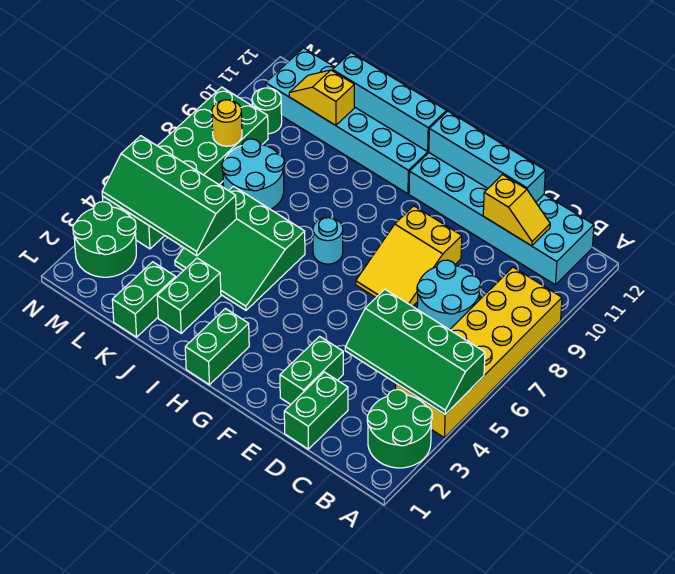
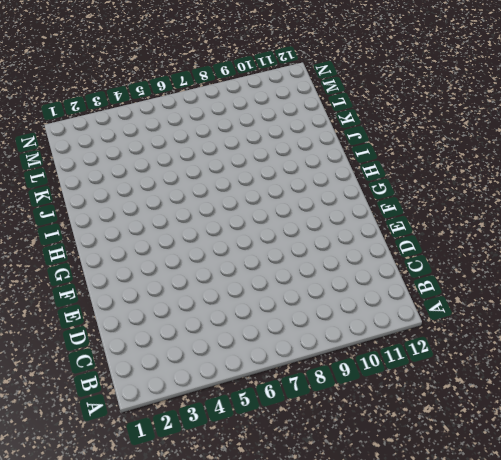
none -> green round brick A2:B3 level 1
none -> yellow brick A4:B9 level 1
none -> cyan brick B11:G12 level 1

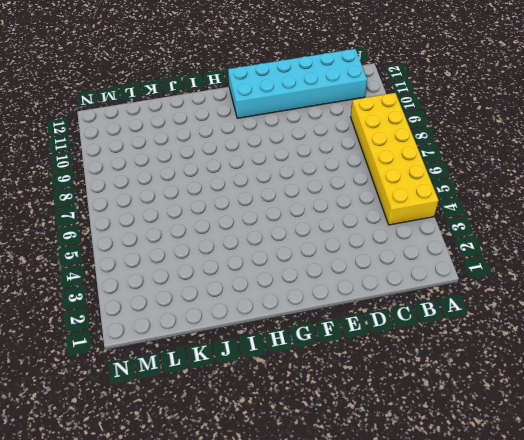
none -> green round brick A2:B3 level 1
none -> cyan round brick C7:D8 level 1
none -> green brick D1:D2 level 1

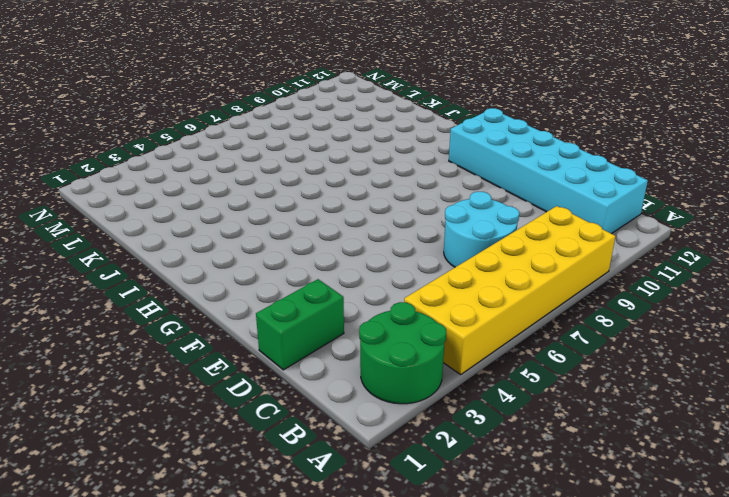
none -> green brick E2:E3 level 1
none -> yellow slope E7:F9 level 1 top 9
none -> green brick H1:H2 level 1

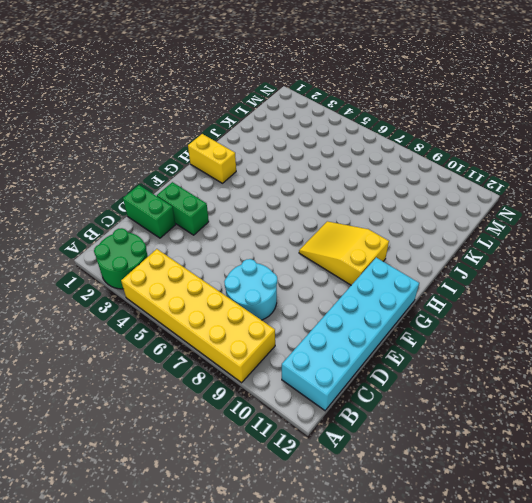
yellow slope G8:H10 level 1 top 10 -> yellow slope E7:F9 level 1 top 9
yellow brick H1:H2 level 1 -> green brick H1:H2 level 1
none -> cyan round brick H7 level 1
none -> cyan brick H11:M12 level 1
none -> green slope I4:K6 level 1 top 6

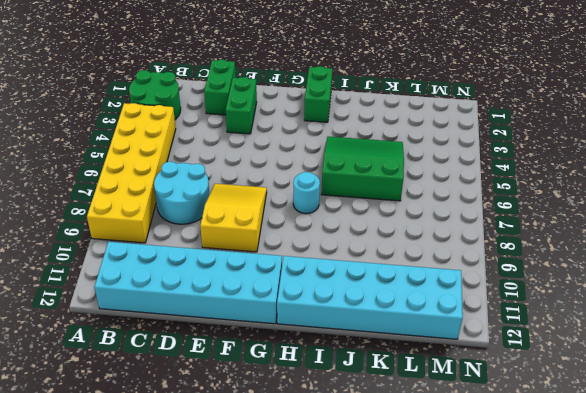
none -> green brick J2:J3 level 1
none -> green brick K1:K2 level 1
none -> cyan round brick K7:L8 level 1

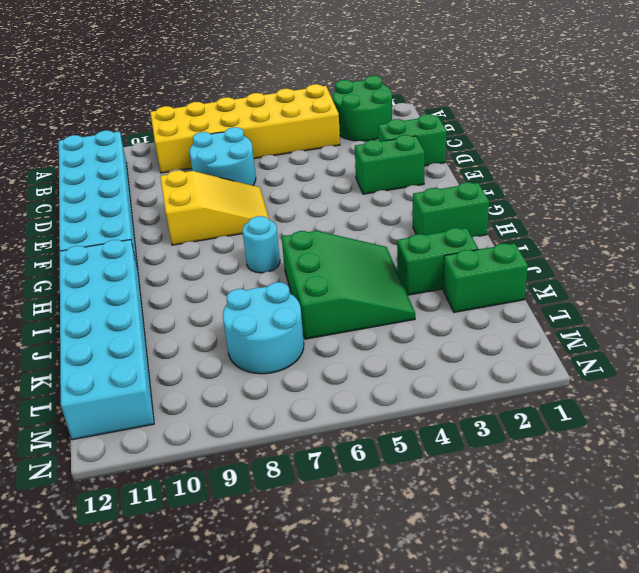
none -> green round brick M2:N3 level 1
none -> green brick M4:N9 level 1
none -> green round brick M10 level 1

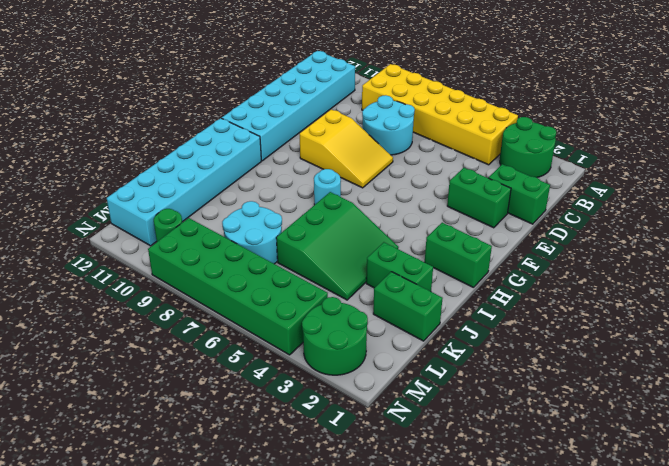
none -> green slope A4:D5 level 2 top 5
none -> yellow slope C11:D11 level 2 top D
none -> cyan brick D12:G12 level 2

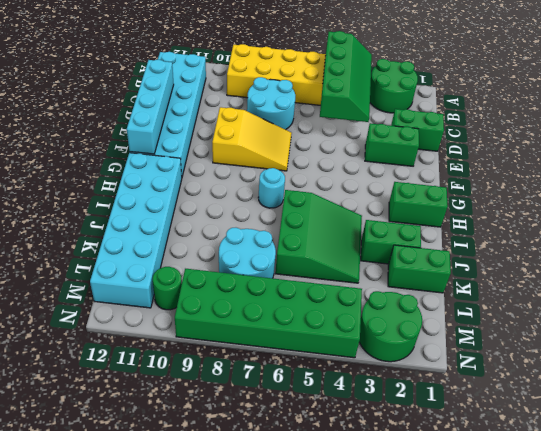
none -> yellow slope C11:D11 level 2 top D
none -> cyan brick H12:K12 level 2
none -> green slope K4:N5 level 2 top 5

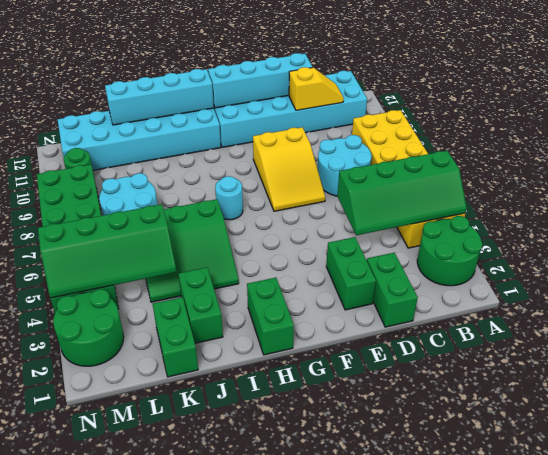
none -> yellow slope K11:L11 level 2 top K
none -> yellow round brick M8 level 2

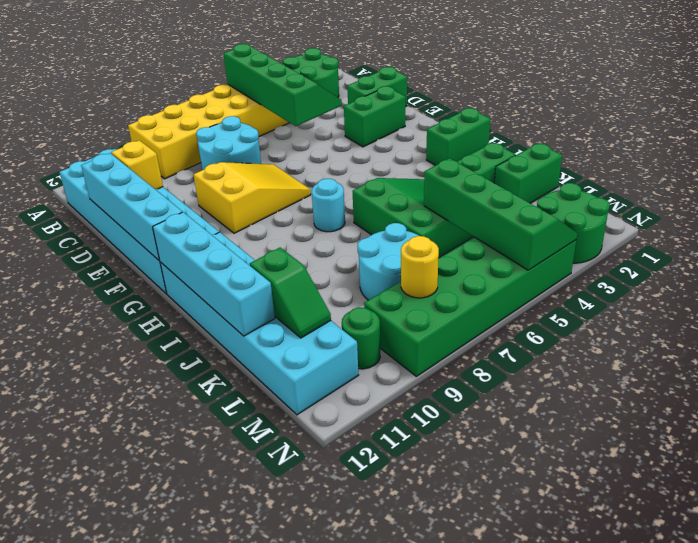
green slope K11:L11 level 2 top K -> yellow slope K11:L11 level 2 top K

